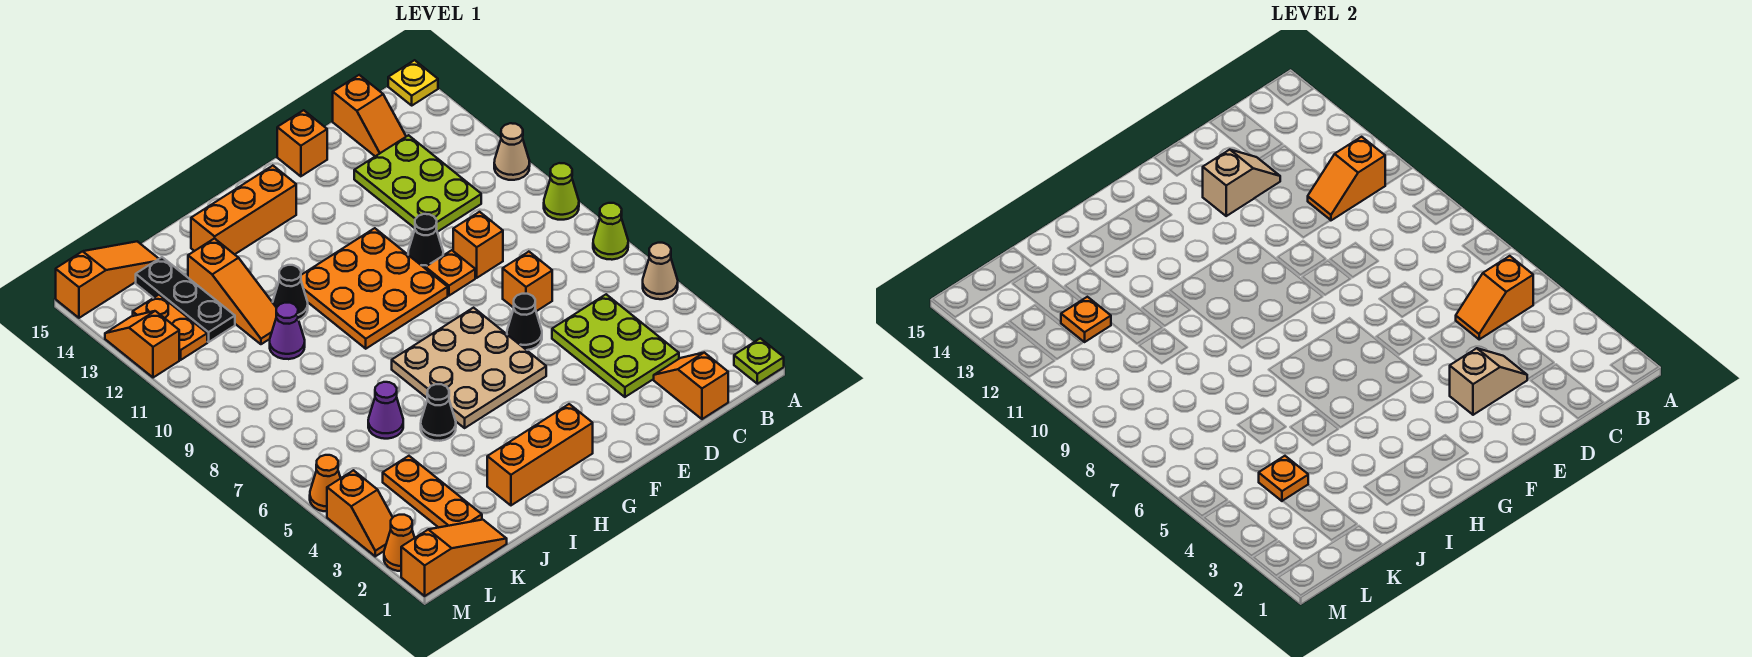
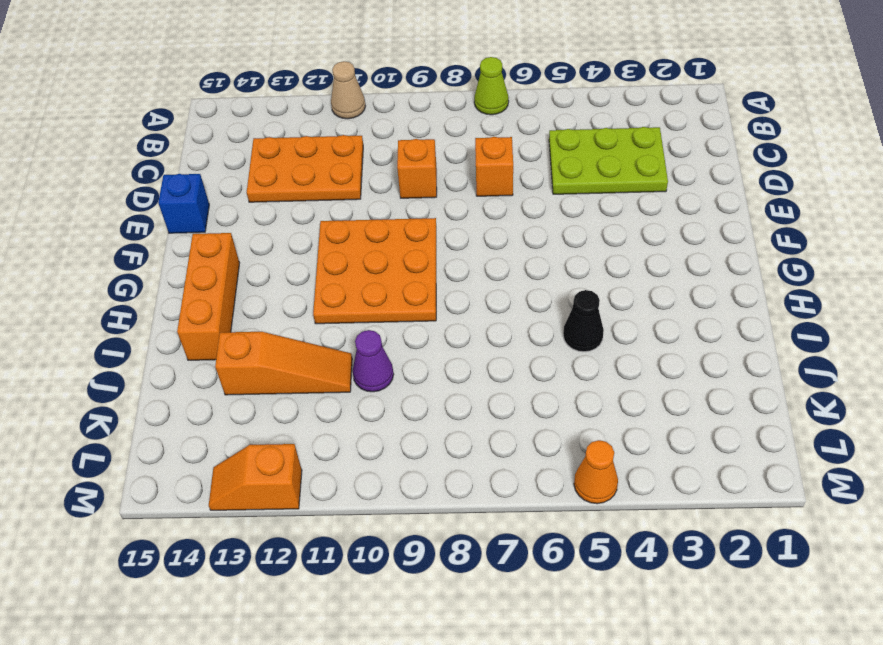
orange plate C11:D13 level 1 -> lime plate C11:D13 level 1
blue brick E15 level 1 -> orange brick E15 level 1
none -> lime plate A1 level 1
none -> tan cone A5 level 1
none -> lime cone A9 level 1
none -> yellow plate A15 level 1

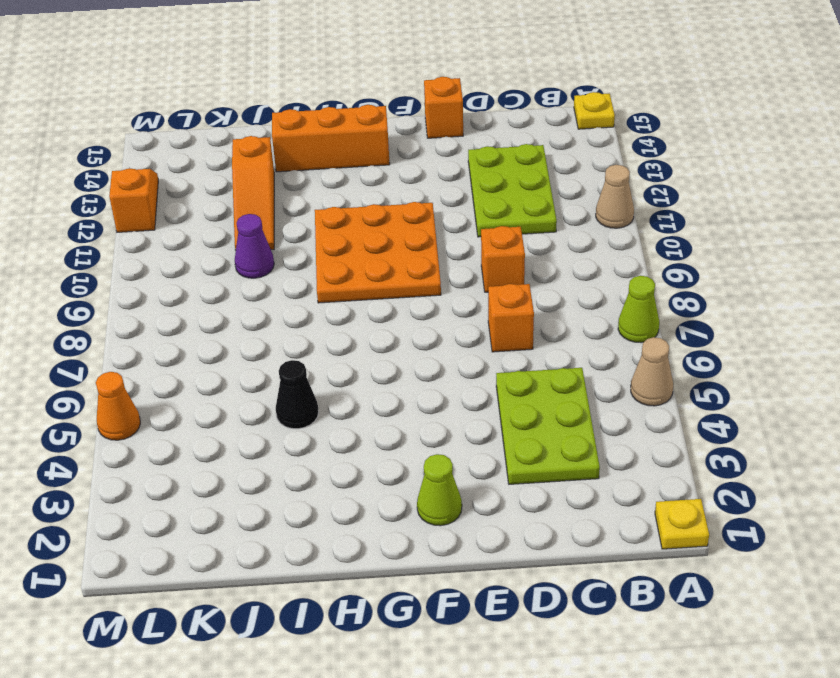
yellow plate A1 level 1 -> lime plate A1 level 1
lime cone F2 level 1 -> lime cone A9 level 1
none -> orange slope C1:C2 level 1 top 1
none -> orange slope C14:C15 level 1 top 15
none -> black cone E6 level 1
none -> orange plate E9 level 1

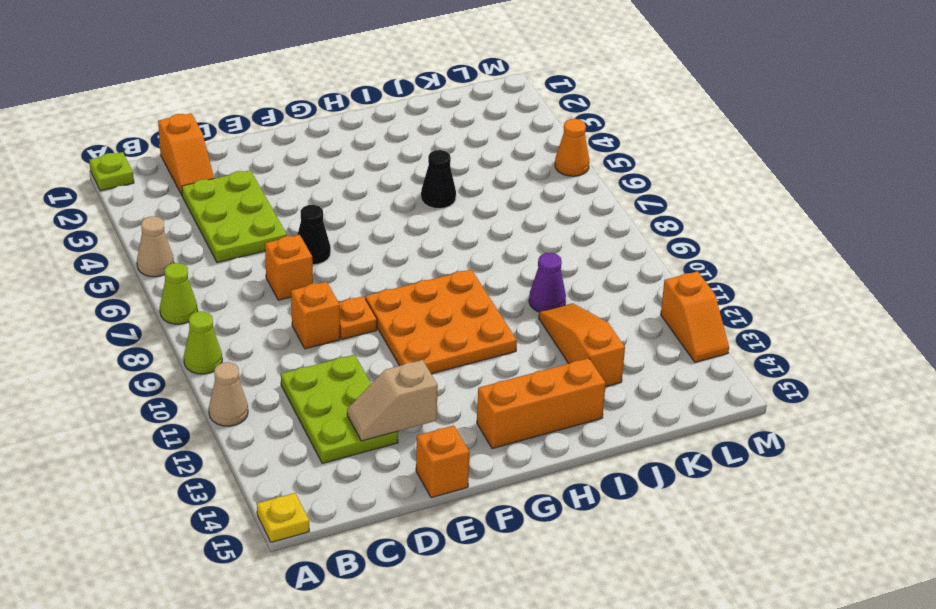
none -> orange slope C14:C15 level 1 top 15
none -> black cone E10 level 1
none -> tan plate F5:H7 level 1
none -> orange brick G2:I2 level 1

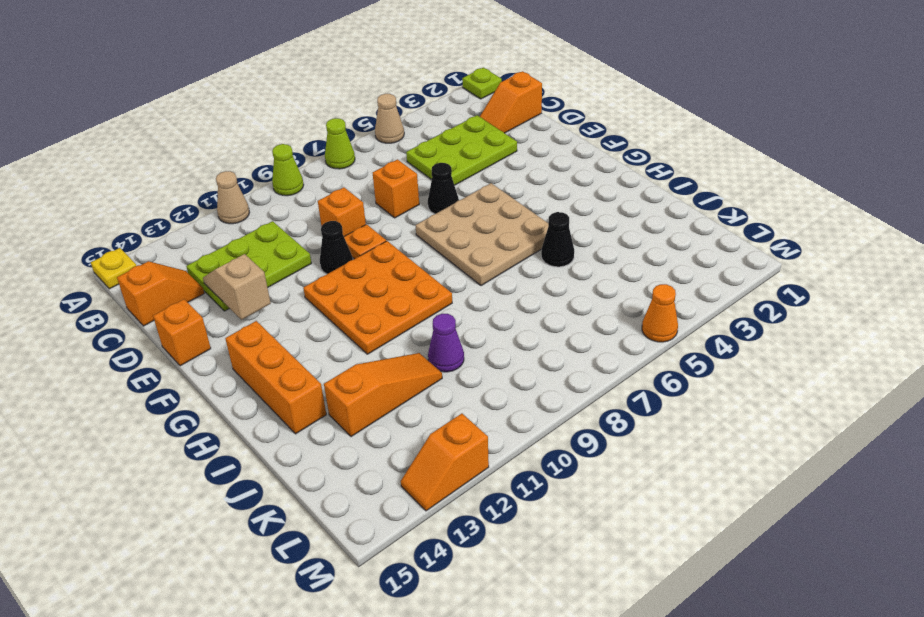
none -> orange brick G2:I2 level 1
none -> black cone I11 level 1
none -> purple cone J6 level 1
none -> orange slope K1:M1 level 1 top M

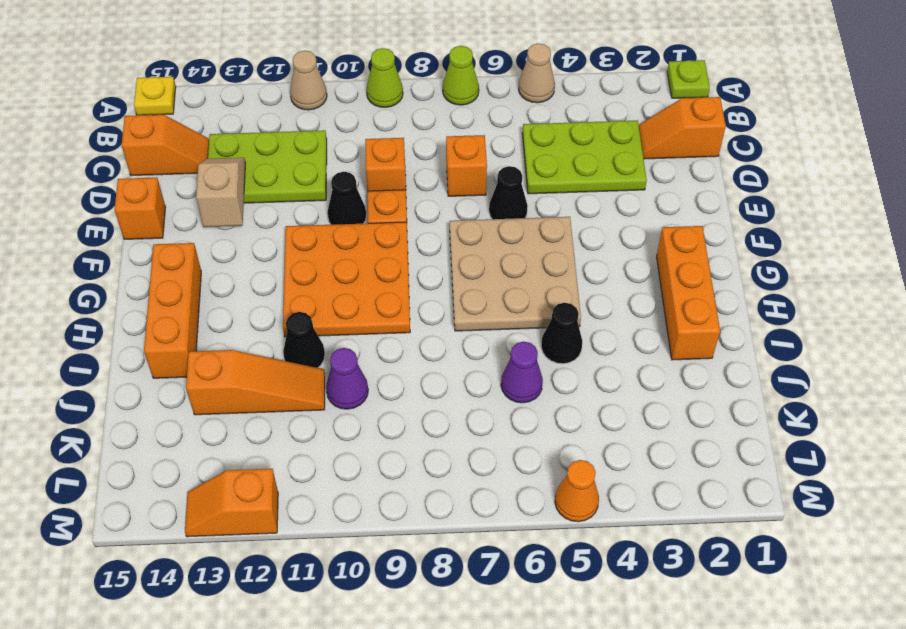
none -> orange slope K1:M1 level 1 top M
none -> orange plate K2:K4 level 1
none -> black plate K12:K14 level 1
none -> orange slope K15:M15 level 1 top M

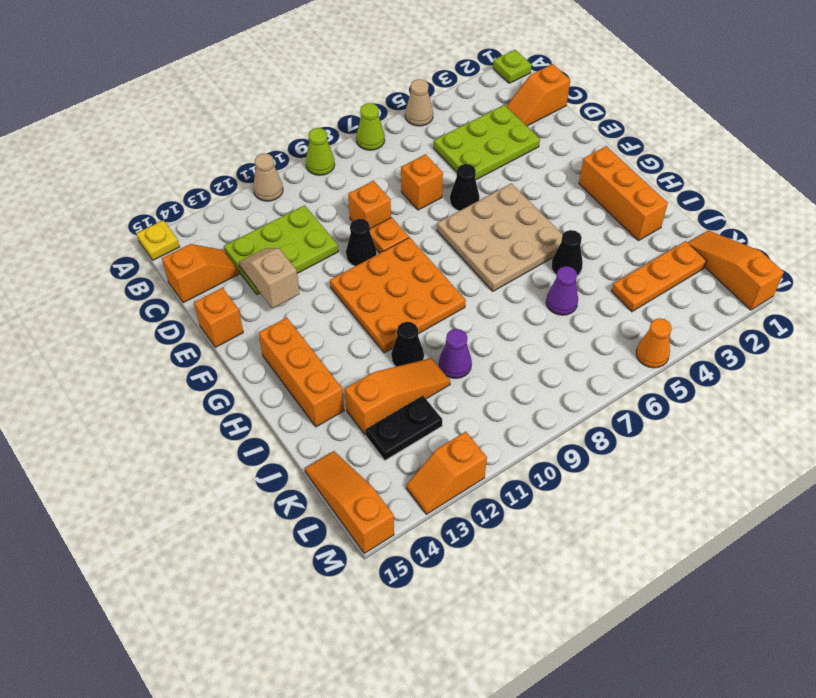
black plate K12:K13 level 1 -> black plate K12:K14 level 1
none -> orange plate L12:L13 level 1
none -> orange cone M2 level 1
none -> orange slope M3:M4 level 1 top 4
none -> orange slope B5:C5 level 2 top B

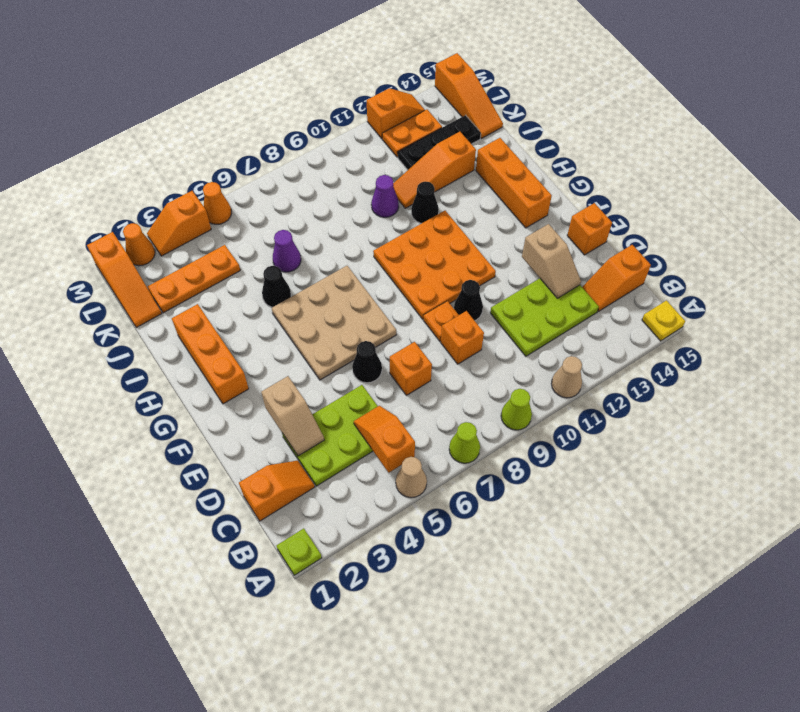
none -> orange slope B11:C11 level 2 top B
none -> orange plate K4 level 2
none -> orange plate K12 level 2

